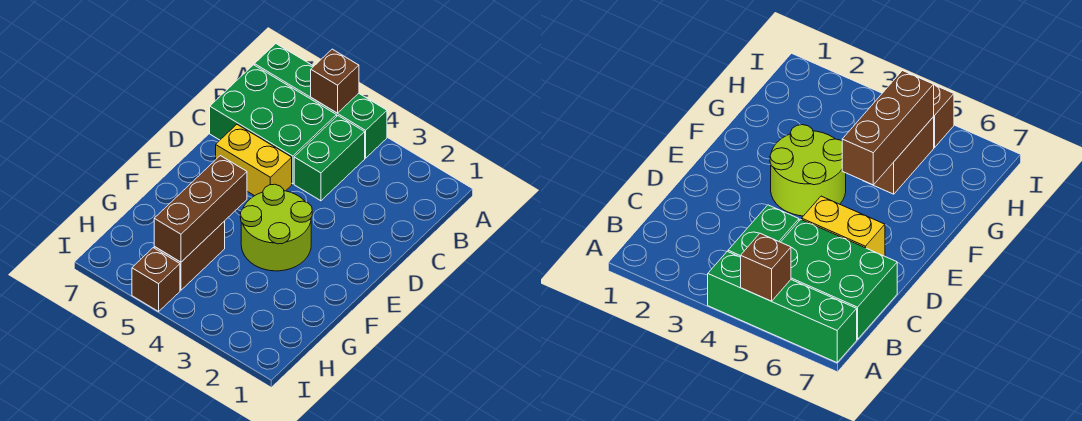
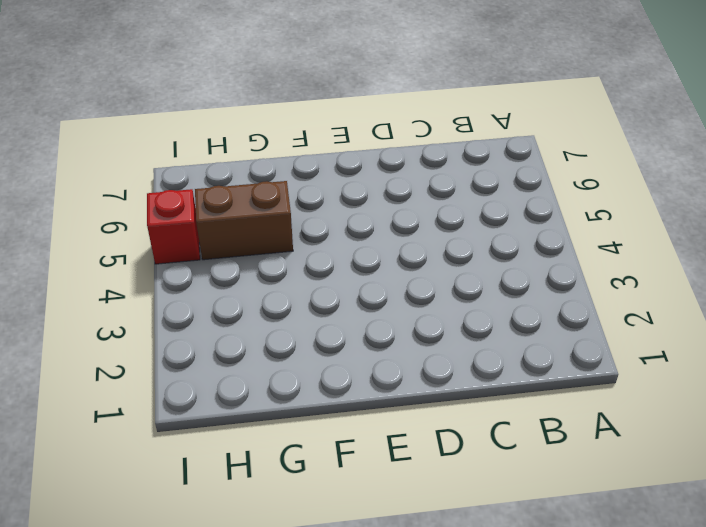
red brick I5 level 1 -> brown brick I5 level 1
none -> green brick A4:A7 level 1
none -> green brick B4:C4 level 1

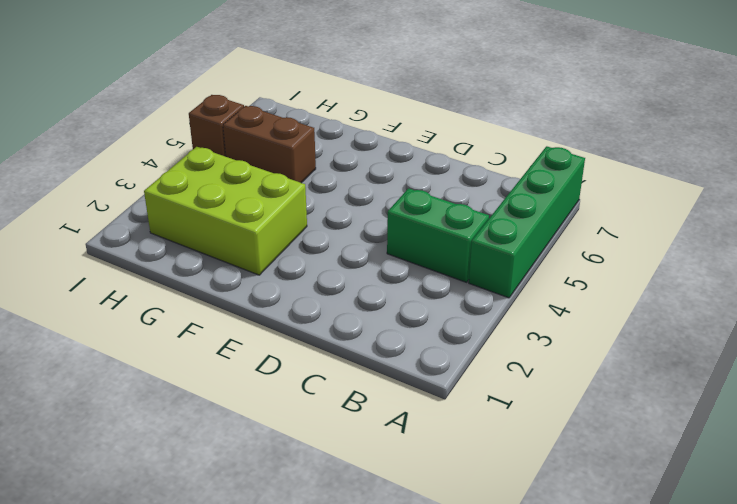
lime brick F2:H3 level 1 -> lime round brick E3:F4 level 1
none -> green brick B5:C7 level 1
none -> yellow brick D5:D6 level 1

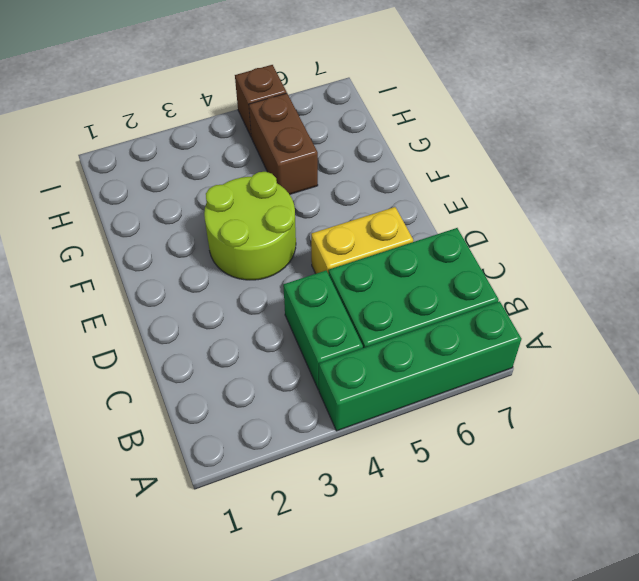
none -> brown brick A5 level 2
none -> brown brick F5:H5 level 2

